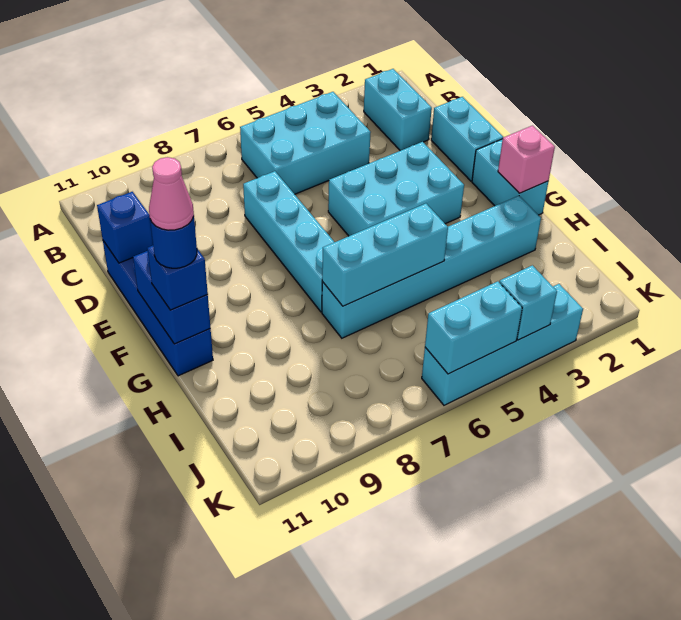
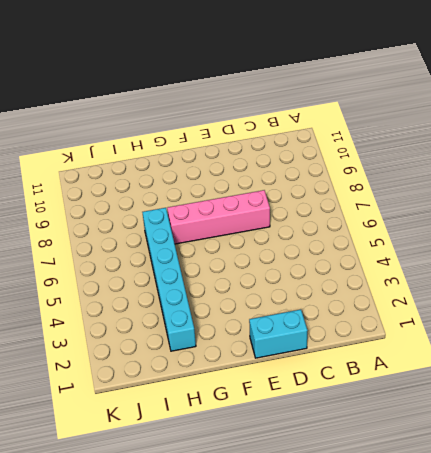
pink brick D7:G7 level 1 -> cyan brick D7:G7 level 1
none -> cyan brick B2:C2 level 1
none -> cyan brick B4:C6 level 1
none -> blue brick D11:G11 level 1

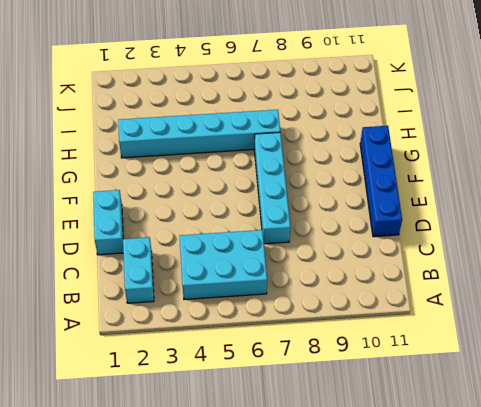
none -> cyan brick E3:F5 level 1
none -> cyan brick F1:G1 level 1
none -> cyan brick K3:K6 level 1

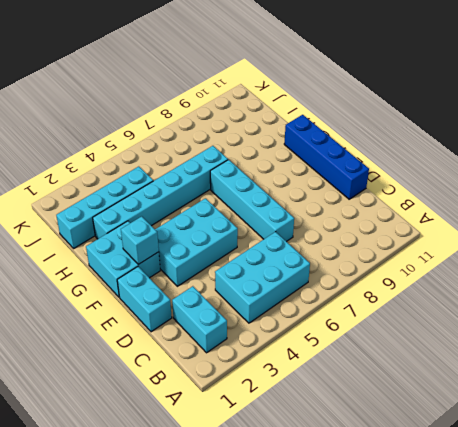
cyan brick F1:G2 level 1 -> cyan brick F1:G1 level 1
cyan brick F2 level 2 -> cyan brick K4 level 2
cyan brick I1:I4 level 1 -> cyan brick K3:K6 level 1
none -> blue brick D11 level 2
none -> blue brick F11:G11 level 2
none -> pink brick G1 level 2

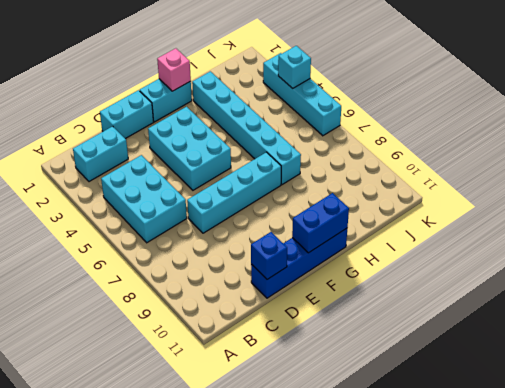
none -> cyan brick H5:H7 level 2
none -> cyan brick K5:K6 level 2
none -> blue brick G11 level 3

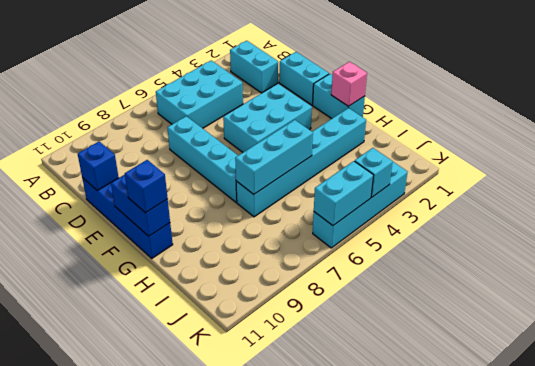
none -> blue round brick G11 level 4
none -> pink cone G11 level 5

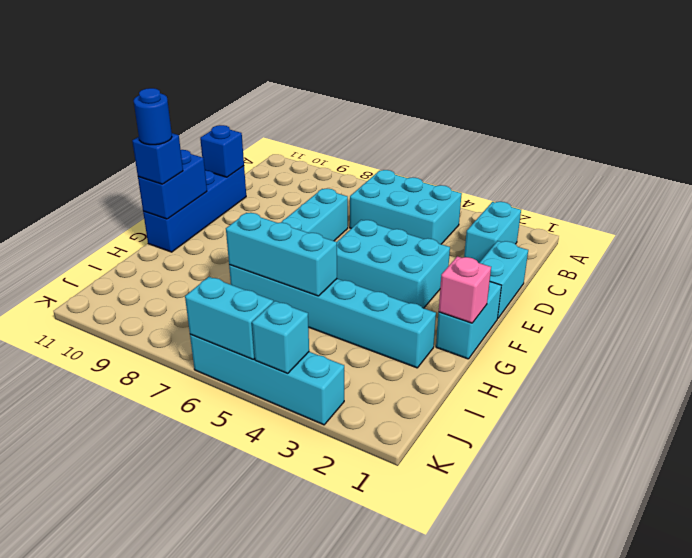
none -> pink cone G11 level 5

